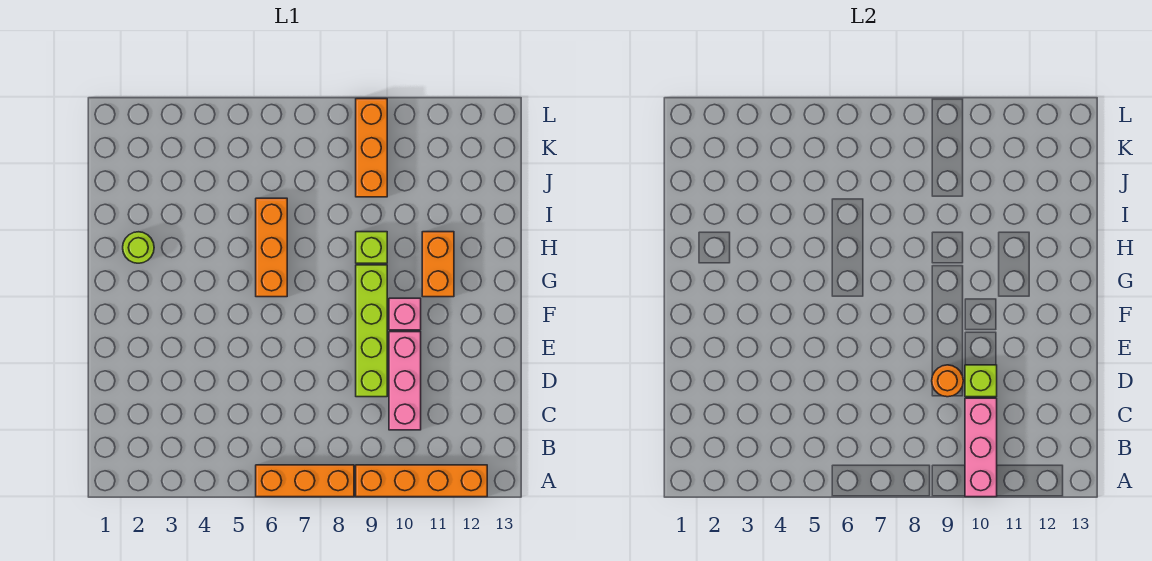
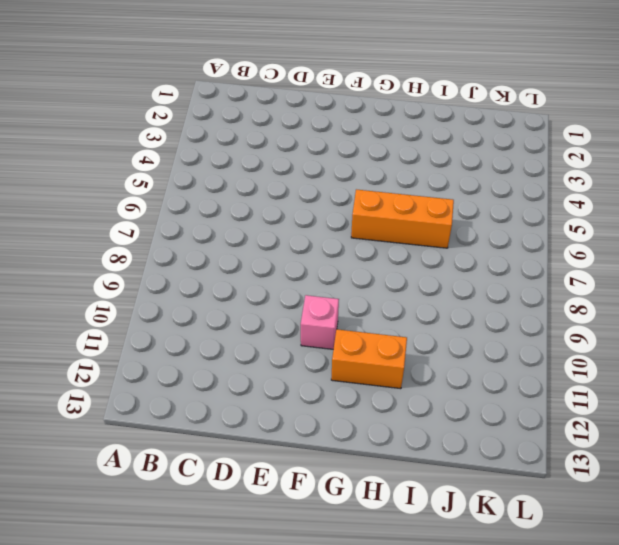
none -> orange brick A6:A8 level 1
none -> orange brick A9:A12 level 1
none -> pink brick C10:E10 level 1

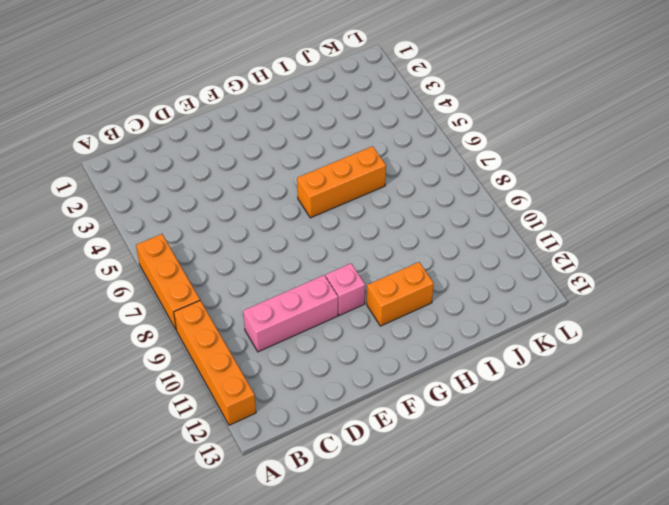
none -> lime brick D9:G9 level 1
none -> lime round brick H2 level 1
none -> lime brick H9 level 1

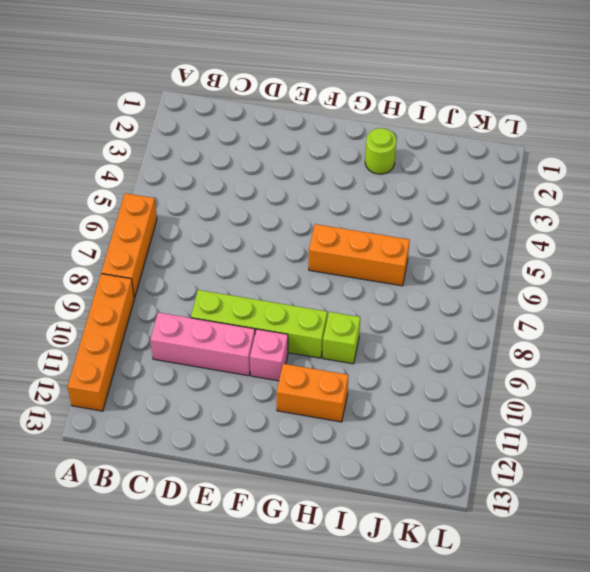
none -> orange brick J9:L9 level 1
none -> pink brick A10:C10 level 2
none -> orange round brick D9 level 2

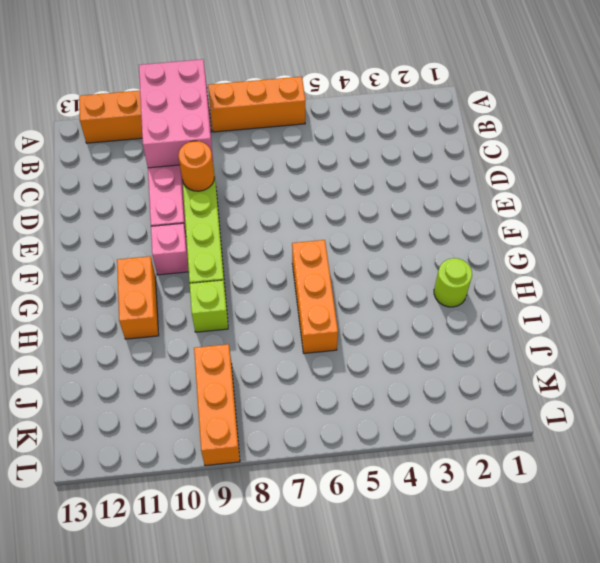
pink brick A9:C10 level 2 -> pink brick A10:C10 level 2
none -> lime brick D10 level 2

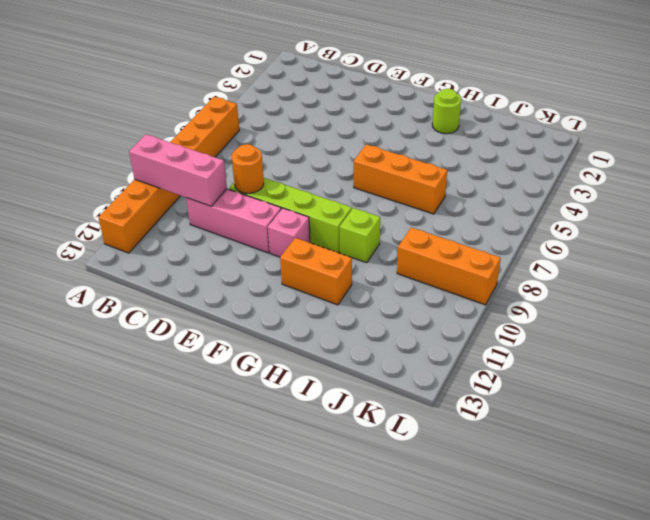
none -> lime brick D10 level 2

